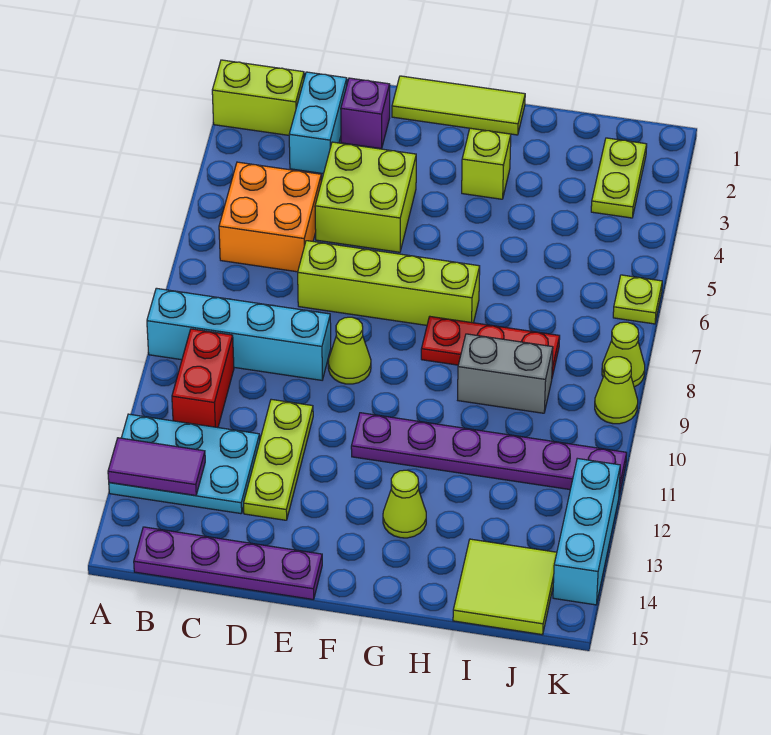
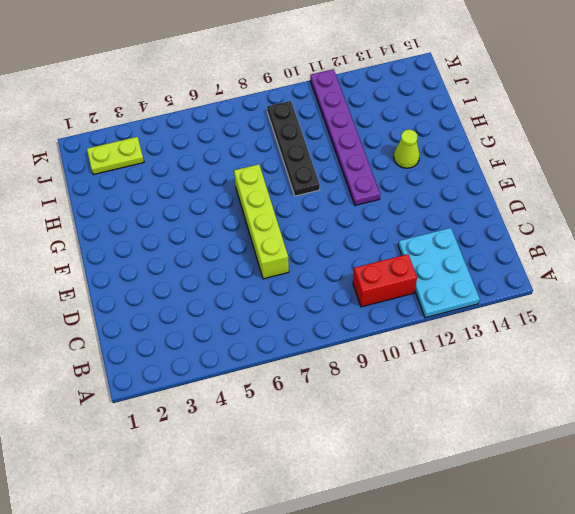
black plate G9:J9 level 1 -> grey brick H9:I9 level 1
none -> lime brick A2:B2 level 1
none -> cyan brick A9:D9 level 1
none -> orange brick B5:C6 level 1

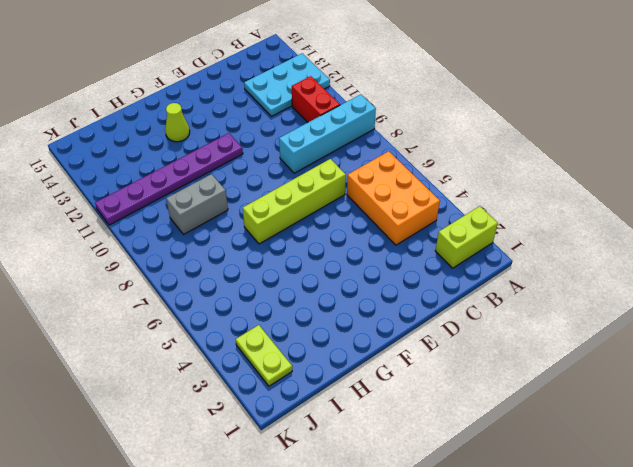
orange brick B4:C6 level 1 -> orange brick B5:C6 level 1
none -> purple plate B15:E15 level 1
none -> cyan brick C2:C3 level 1
none -> purple brick D2 level 1

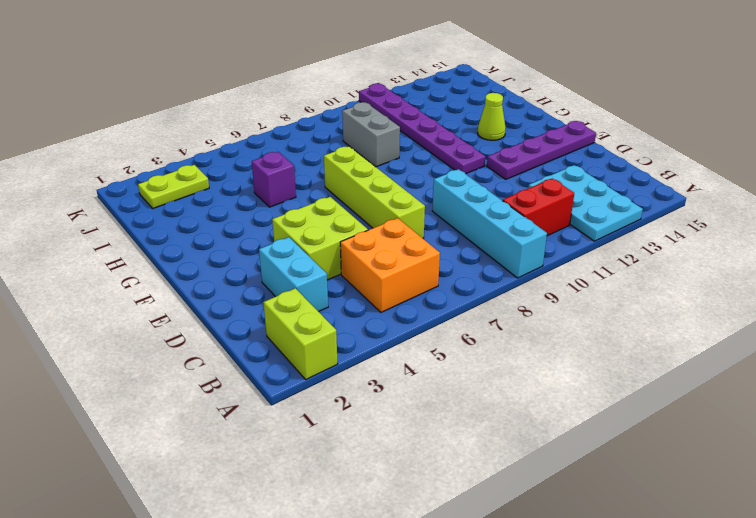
cyan brick C3:D3 level 1 -> cyan brick C2:C3 level 1
purple plate E12:E15 level 1 -> purple plate B15:E15 level 1
purple brick H5 level 1 -> purple brick D2 level 1
none -> lime plate D11:D13 level 1
none -> lime tile E1:G1 level 1
none -> lime cone E9 level 1

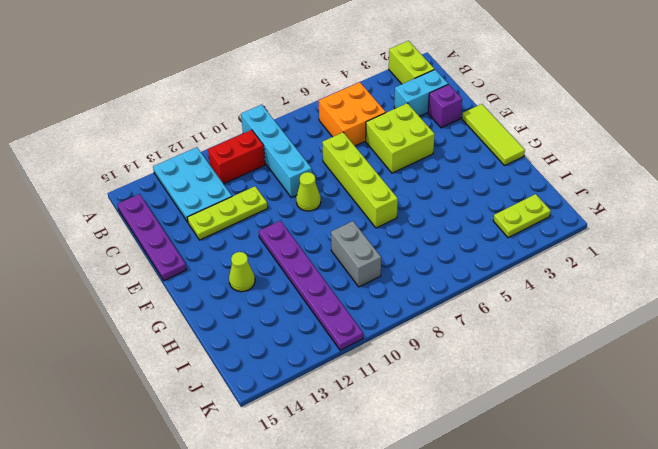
none -> lime brick G3 level 1
none -> red plate G8:I8 level 1
none -> lime tile I14:J15 level 1

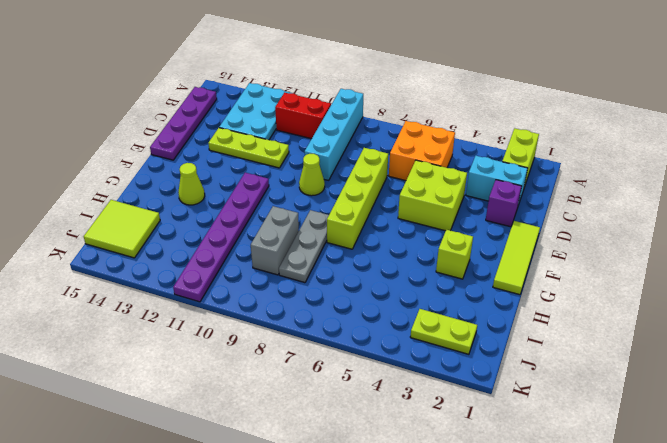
grey plate G8:I8 level 1 -> red plate G8:I8 level 1
none -> lime plate K6 level 1
none -> lime cone K8 level 1
none -> lime cone K9 level 1

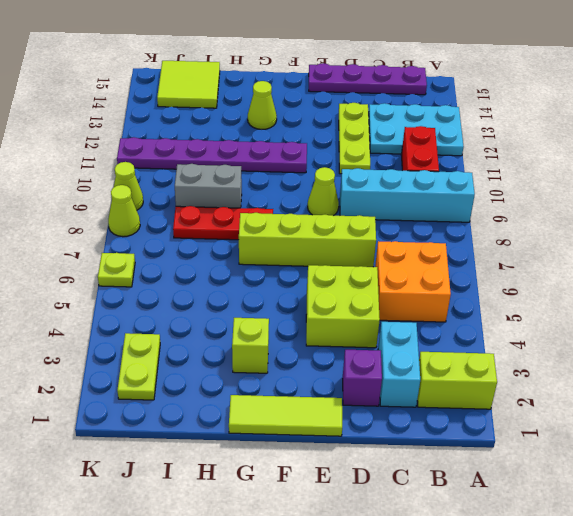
none -> cyan brick K12:K14 level 1
none -> purple tile A13:B13 level 2

